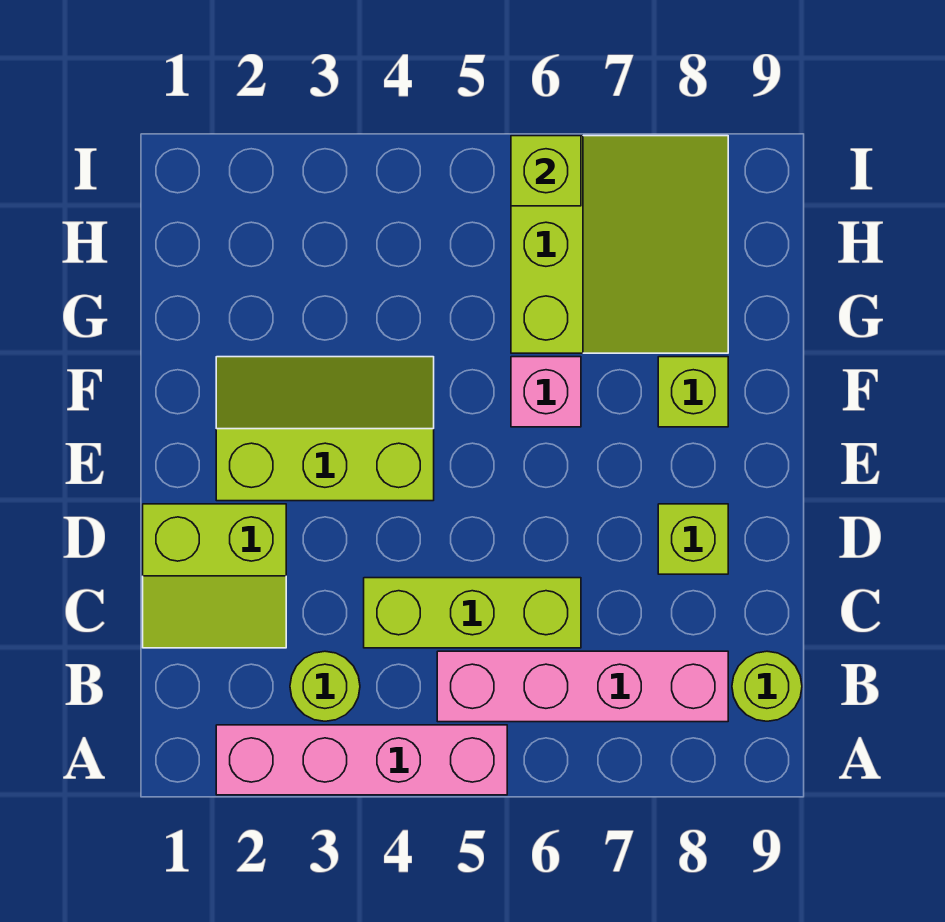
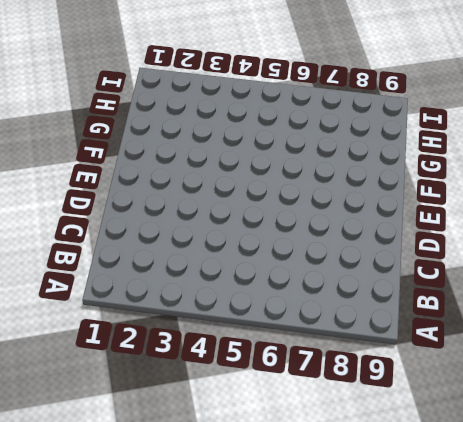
none -> pink brick A2:A5 level 1
none -> lime round brick B3 level 1
none -> pink brick B5:B8 level 1

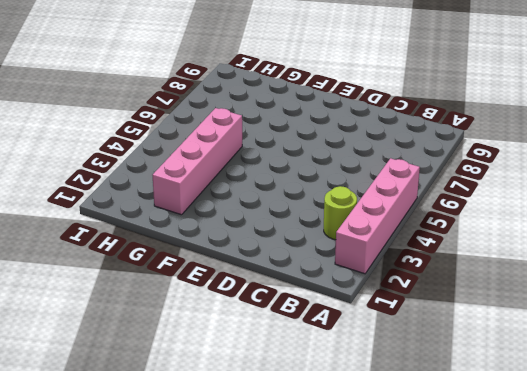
pink brick G2:G5 level 1 -> pink brick B5:B8 level 1
none -> lime round brick B9 level 1
none -> lime slope C1:D2 level 1 top D
none -> lime brick C4:C6 level 1

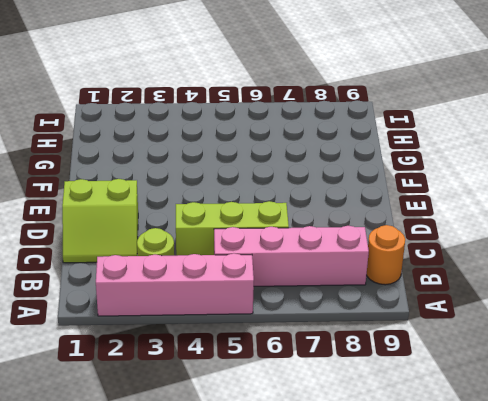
orange round brick B9 level 1 -> lime round brick B9 level 1
none -> lime brick D8 level 1
none -> lime slope E2:F4 level 1 top E
none -> pink brick F6 level 1

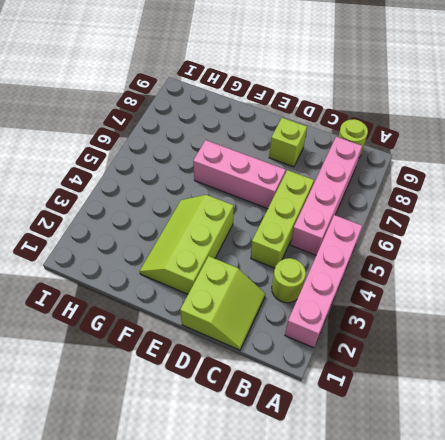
pink brick D6:F6 level 1 -> pink brick F6 level 1
none -> lime brick F8 level 1
none -> lime slope G6:I8 level 1 top 6
none -> lime brick I6 level 2

